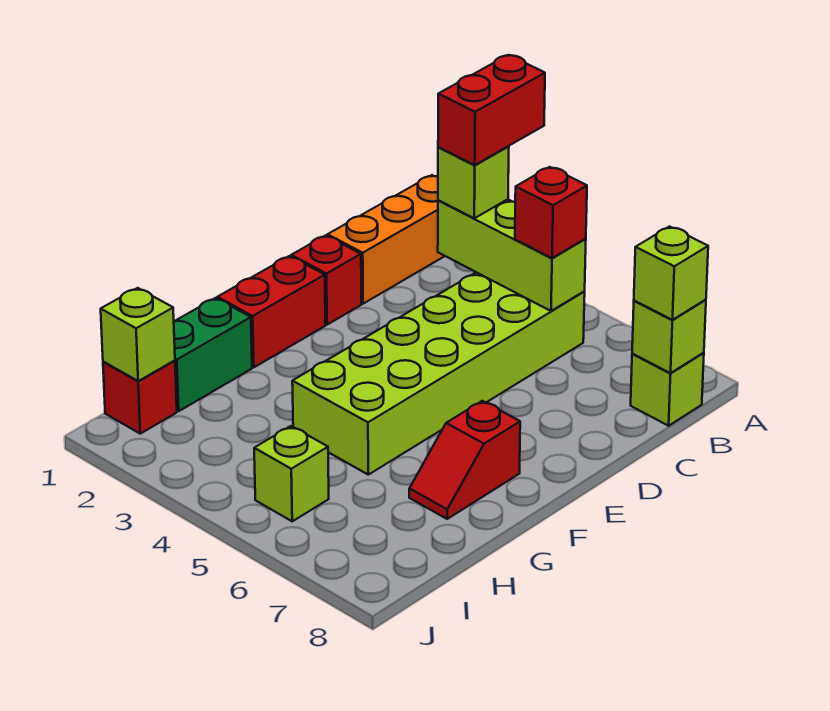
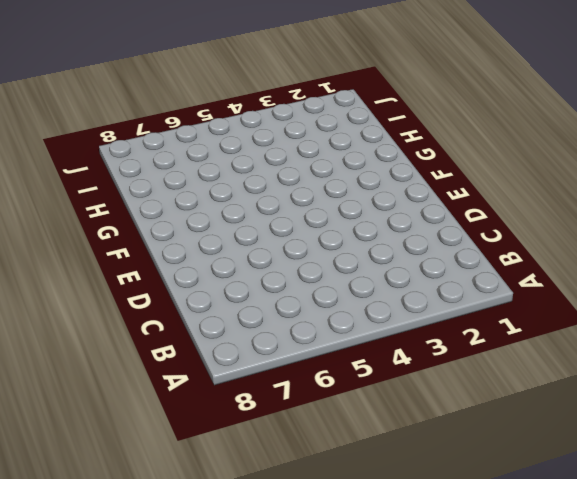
none -> orange brick A1:C1 level 1
none -> lime brick B4:G5 level 1
none -> lime brick B8 level 1

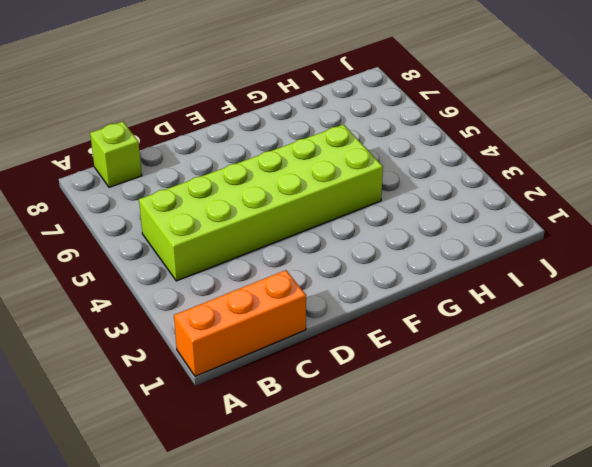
none -> red brick D1 level 1
none -> red brick E1:F1 level 1
none -> red slope F7:G7 level 1 top F

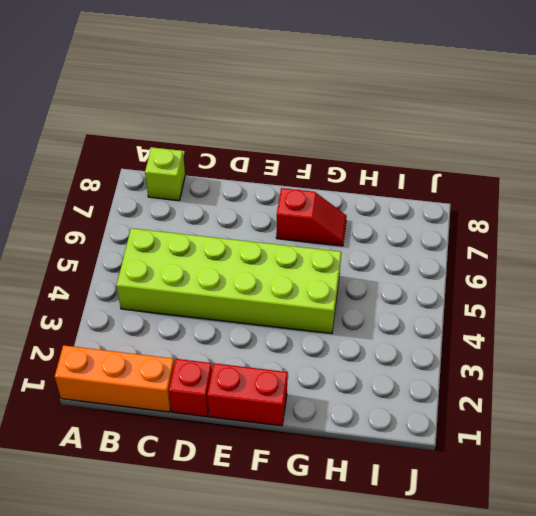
none -> green brick G1:H1 level 1
none -> red brick I1 level 1
none -> lime brick I5 level 1

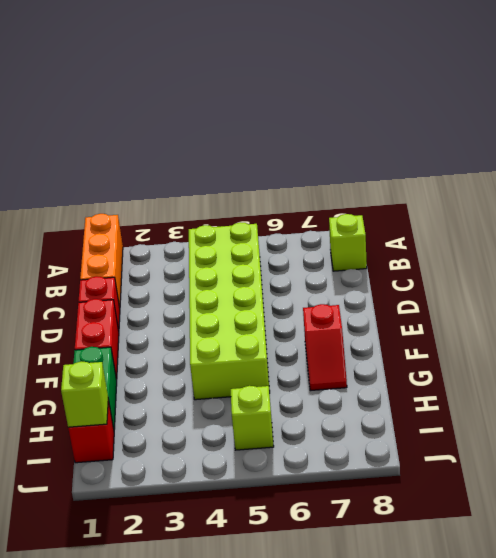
none -> lime brick B3:B5 level 2
none -> lime brick B8 level 2
none -> lime brick B3 level 3

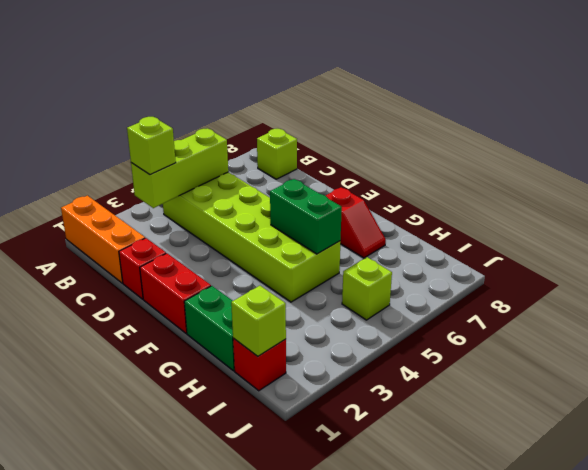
green brick F5:G5 level 2 -> none
none -> lime brick B8 level 2
none -> red brick B5 level 3
none -> lime brick B8 level 3

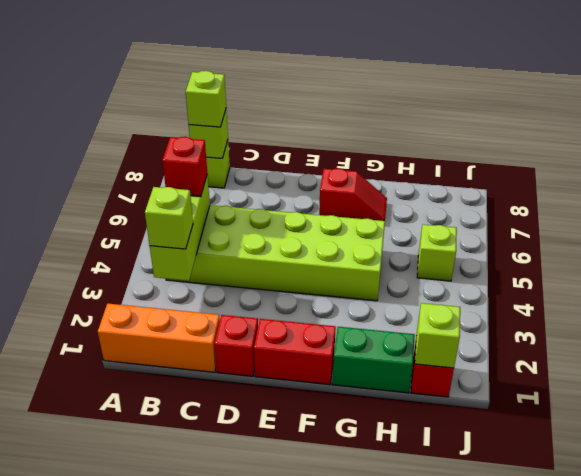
none -> red brick A3:B3 level 4

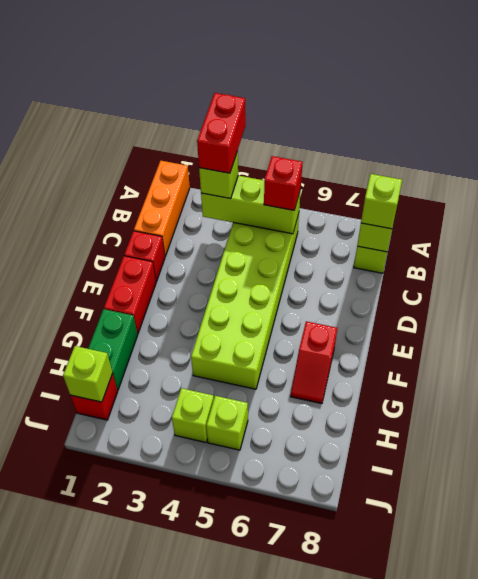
lime brick I4 level 1 -> none

